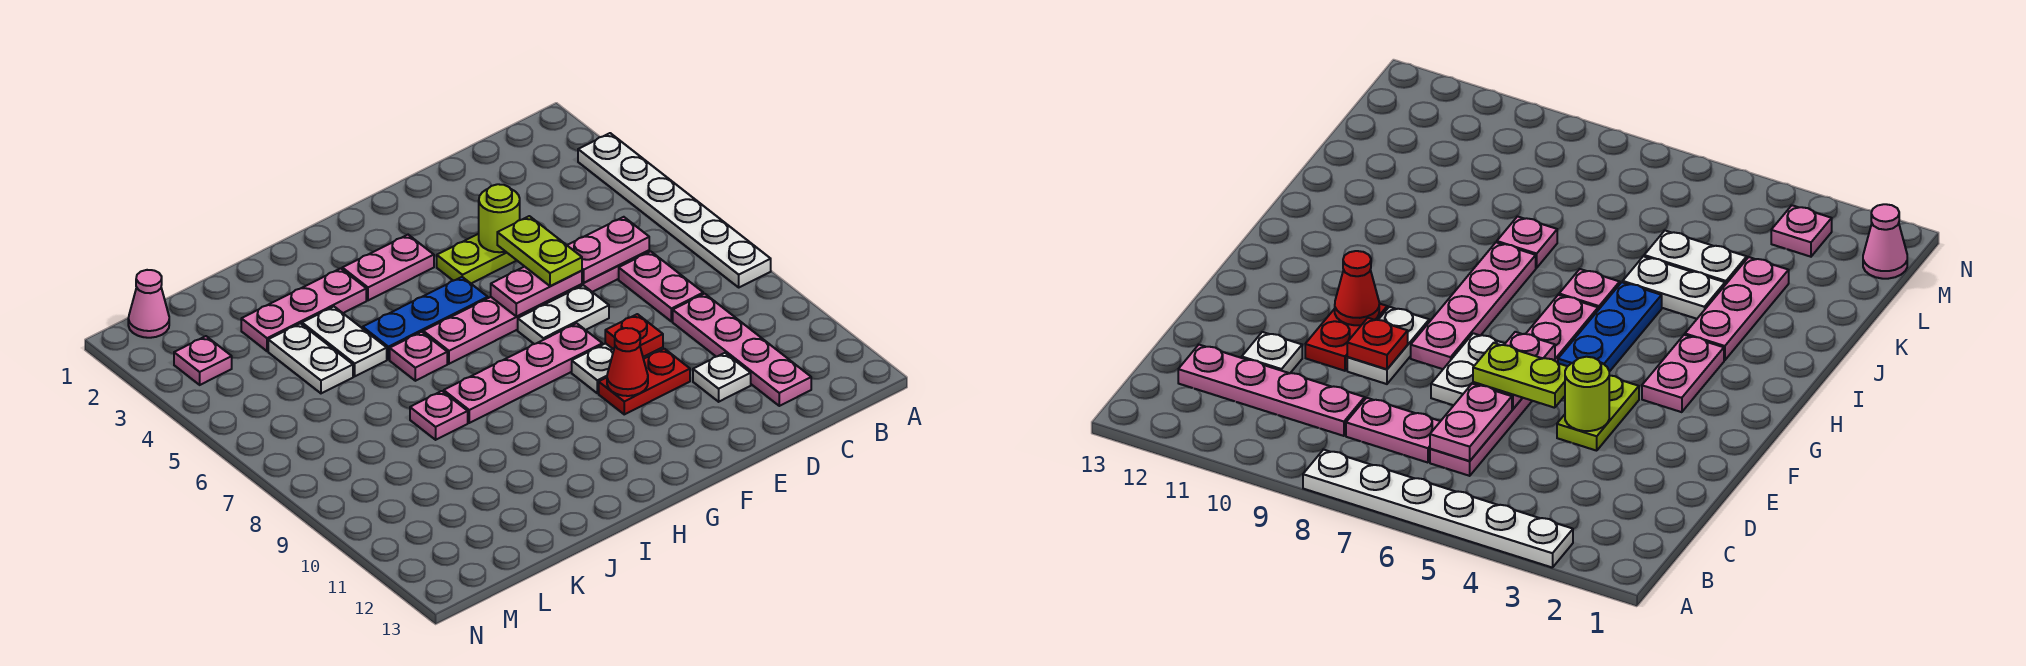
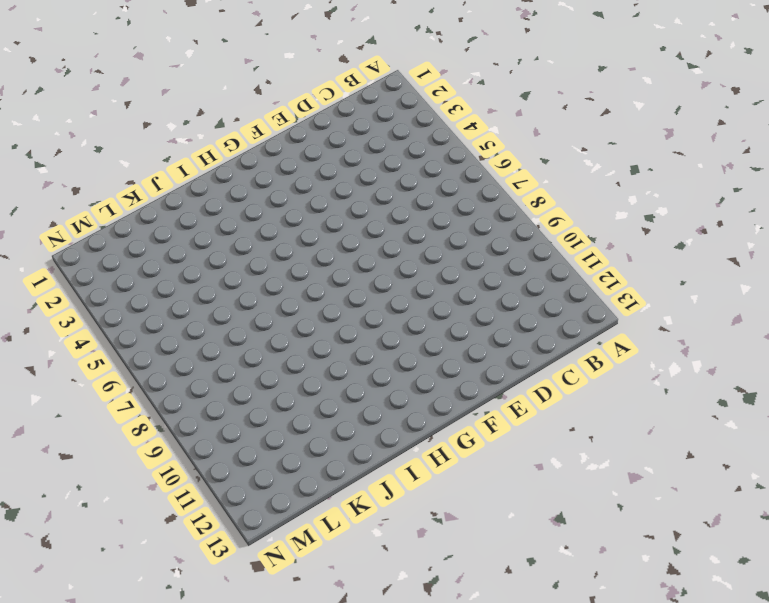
none -> white plate A3:A8 level 1
none -> pink plate C6:H6 level 1
none -> pink plate C7:C8 level 1

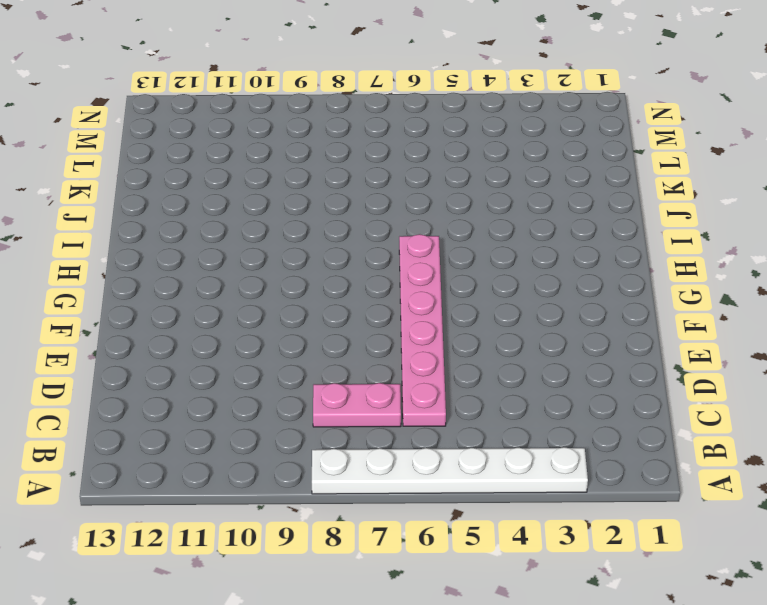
none -> pink plate C9:C12 level 1
none -> white plate D11 level 1
none -> lime plate E4:F4 level 1

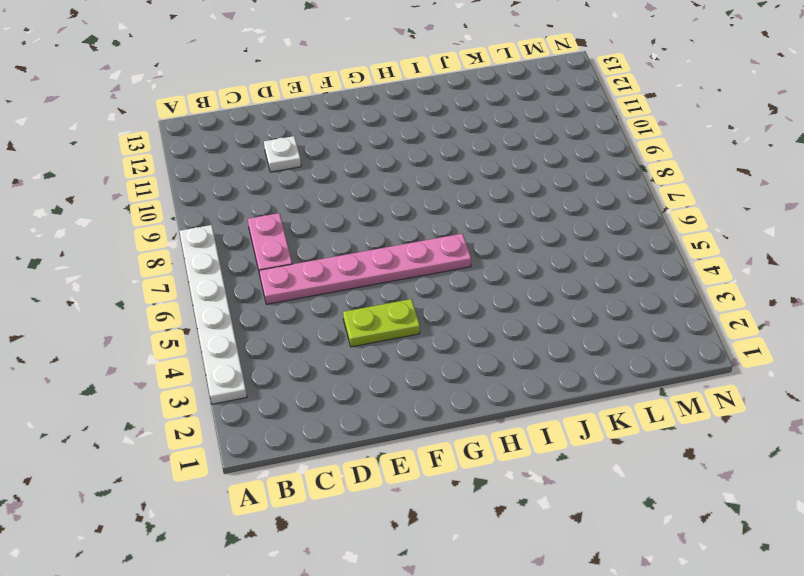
none -> pink plate C9:C12 level 1
none -> white plate E7:F7 level 1
none -> white plate E9:F9 level 1

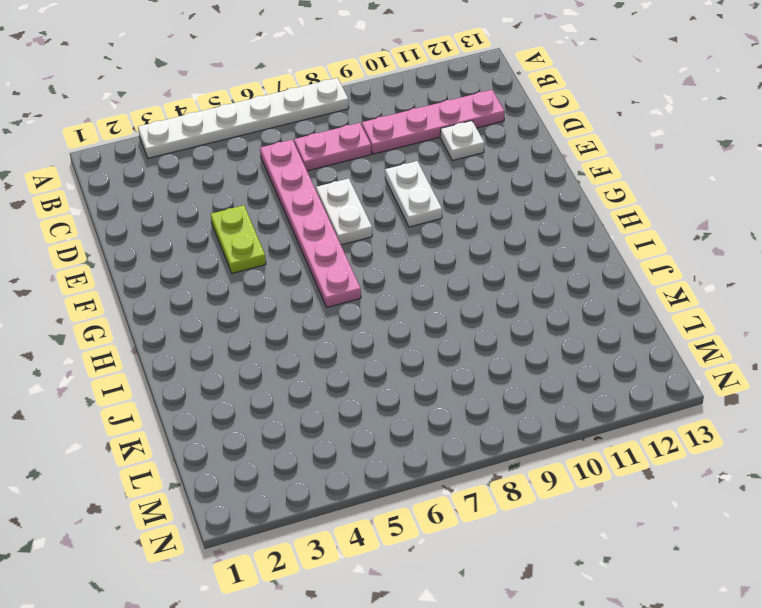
none -> red plate E10:F10 level 1
none -> pink plate F8:I8 level 1
none -> pink plate G3:H3 level 1

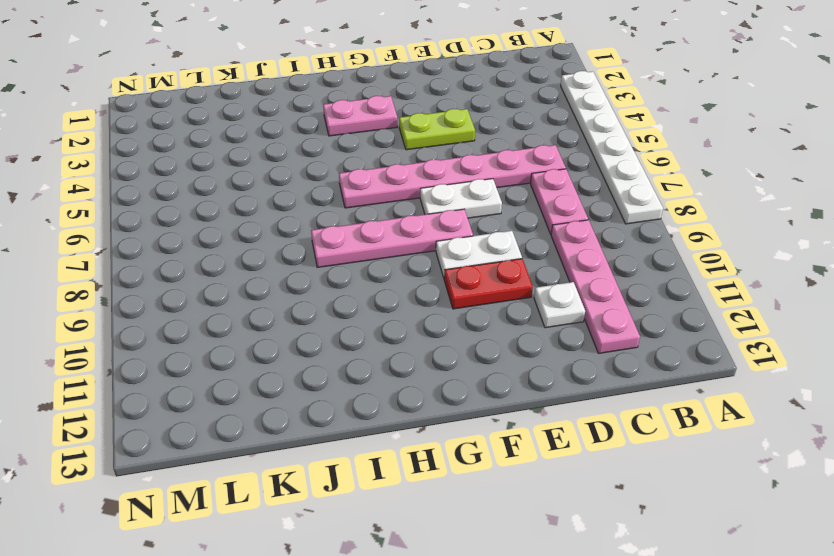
none -> blue plate G5:I5 level 1
none -> pink plate I3:K3 level 1
none -> pink plate I6 level 1

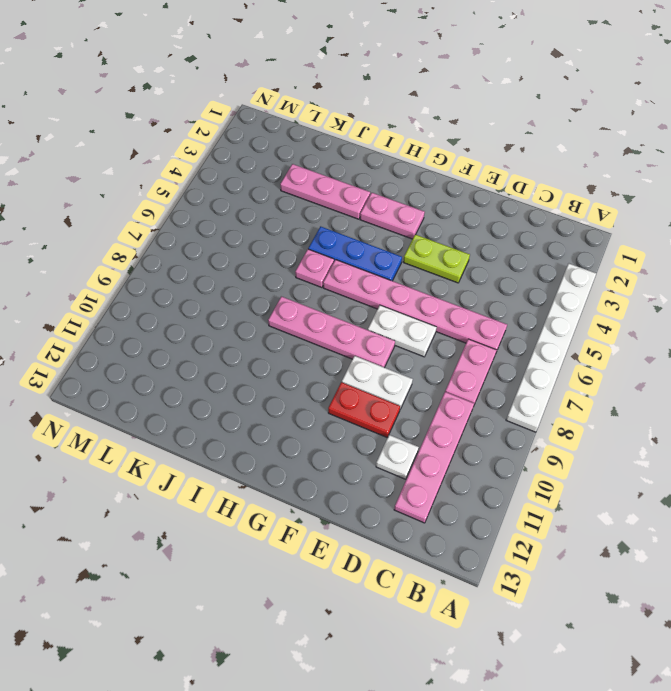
none -> white plate J4:J5 level 1
none -> pink plate J8 level 1
none -> white plate K4:K5 level 1

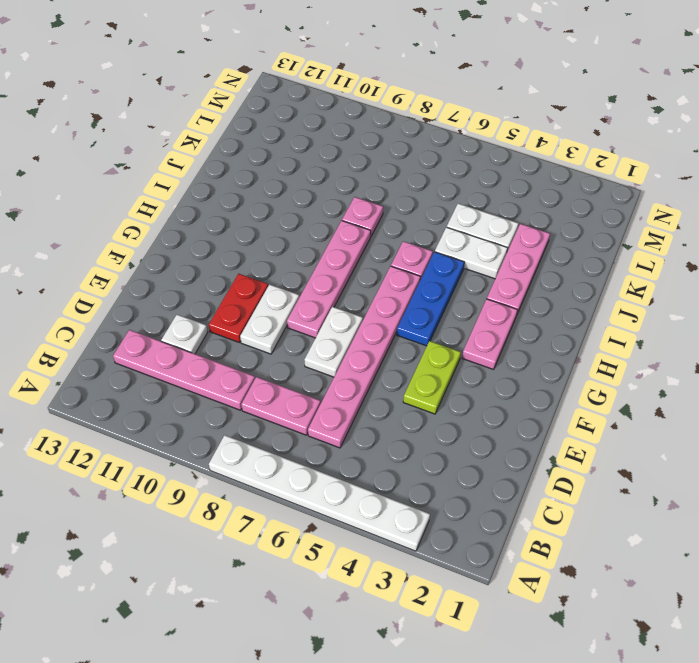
none -> pink cone M1 level 1
none -> pink plate M3 level 1
none -> pink plate C6:D6 level 2

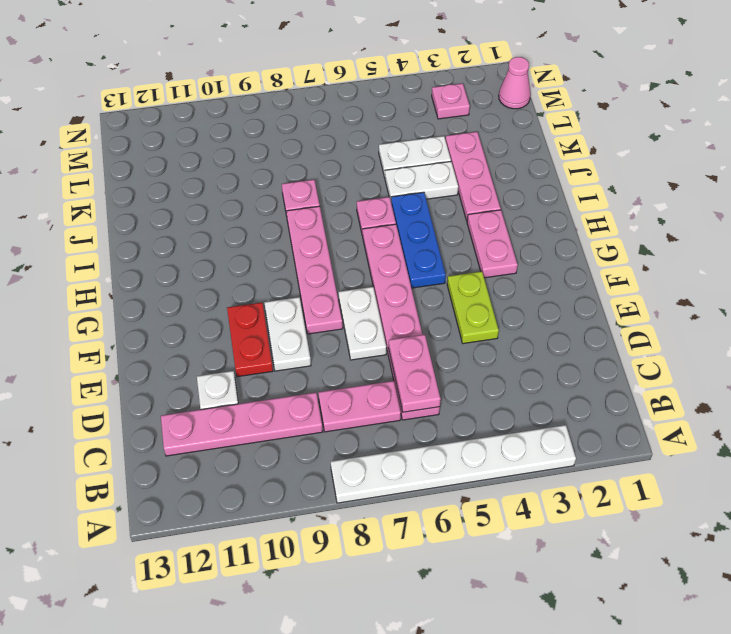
none -> lime round brick E4 level 2
none -> pink plate E6:F6 level 2
none -> red plate E9 level 2

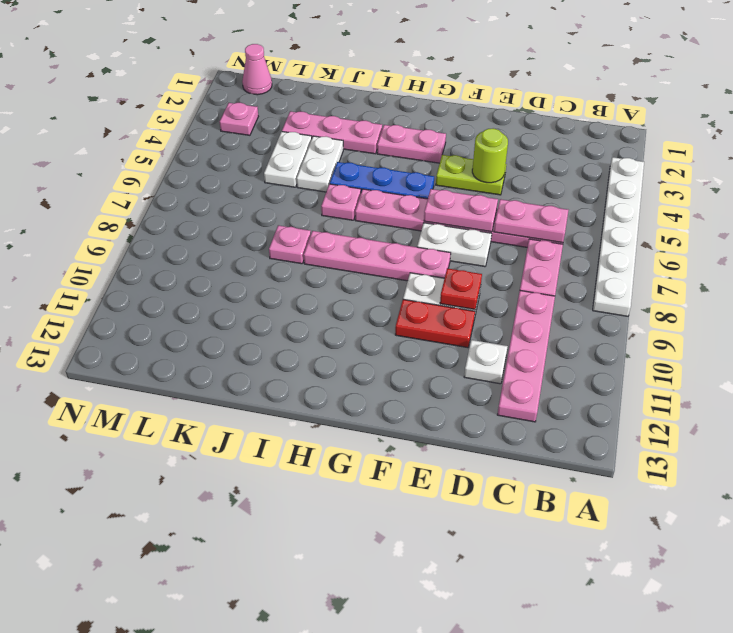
none -> red cone F10 level 2
none -> lime plate E5:E6 level 3

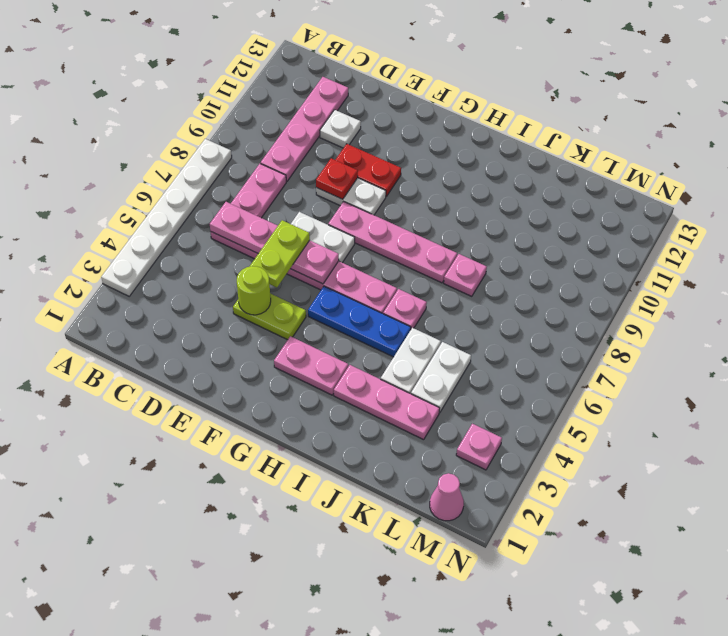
none -> red cone F10 level 2

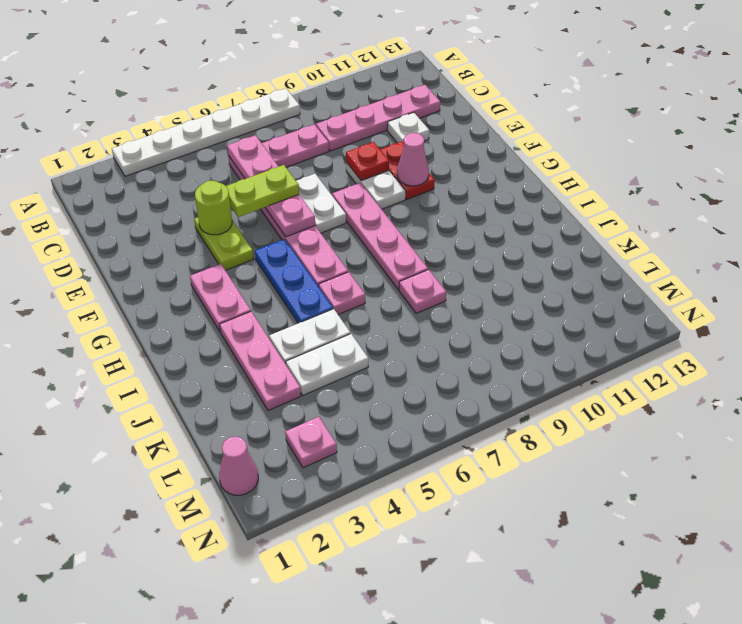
pink cone F10 level 2 -> red cone F10 level 2

